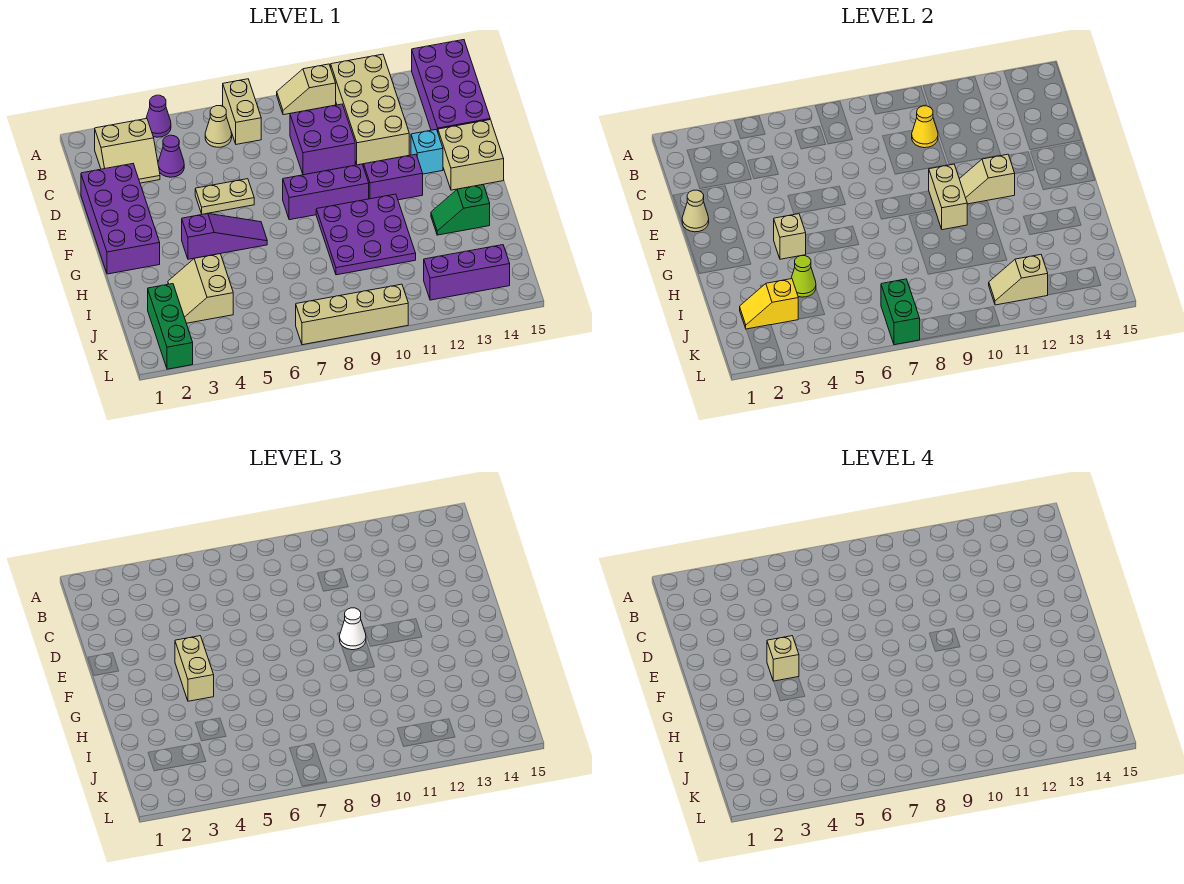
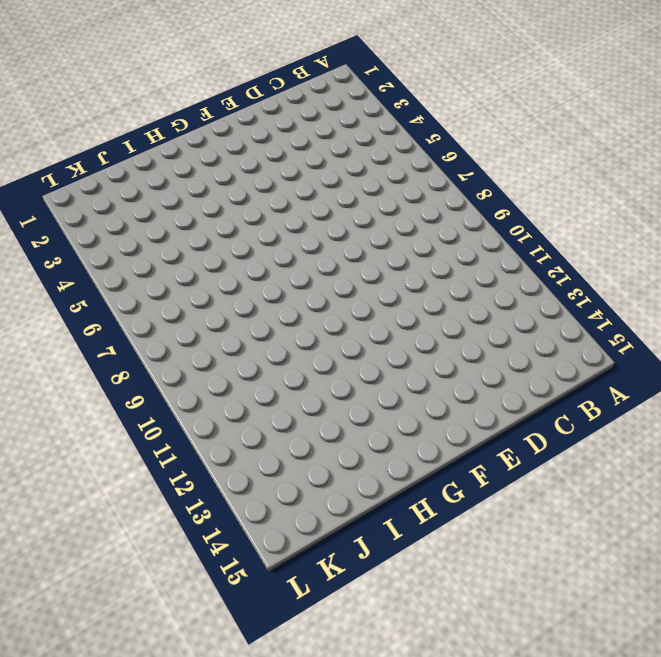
none -> purple cone A4 level 1
none -> tan brick A7:B7 level 1
none -> tan slope A9:A10 level 1 top 10
none -> tan brick A11:D12 level 1

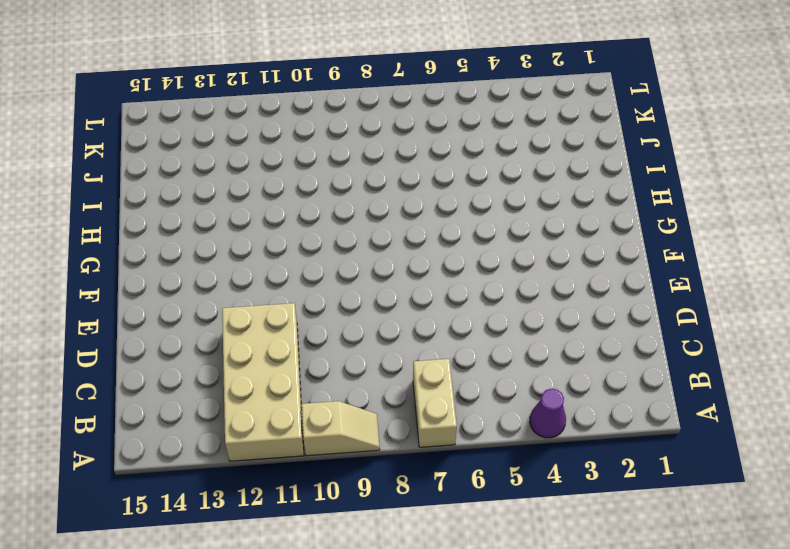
none -> purple brick A14:D15 level 1
none -> tan slope B2:C3 level 1 top B
none -> tan cone B6 level 1
none -> purple cone C4 level 1

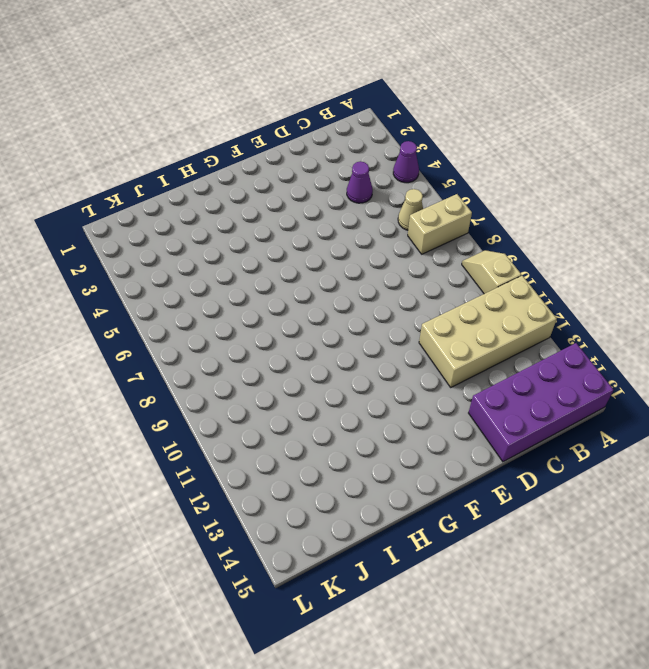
none -> tan slope B2:C3 level 1 top B
none -> purple brick C9:D10 level 1
none -> purple brick D1:G2 level 1
none -> tan plate E5:E6 level 1

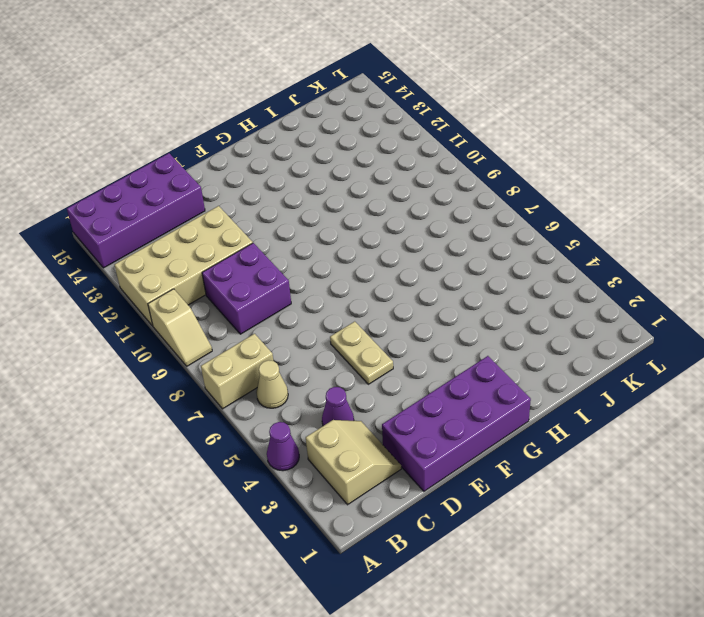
none -> cyan brick E13 level 1
none -> tan brick E14:F15 level 1
none -> purple brick F8:F10 level 1
none -> purple brick F11:F12 level 1

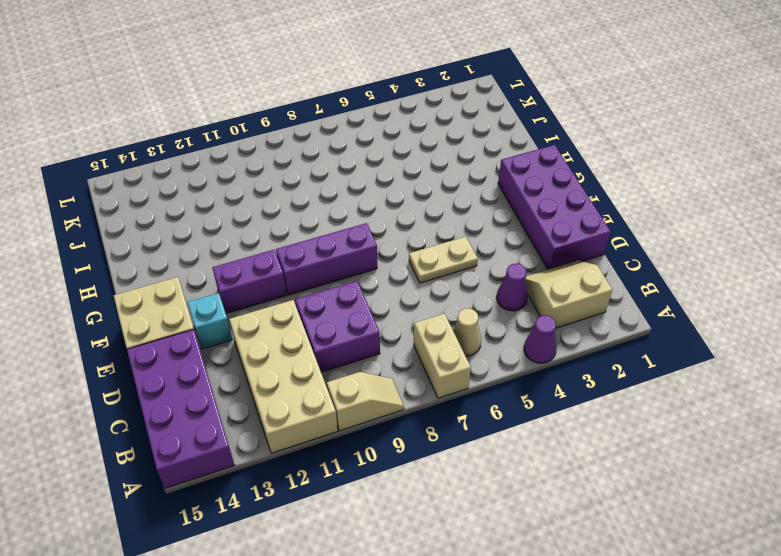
none -> purple slope G4:G6 level 1 top 4
none -> purple plate G9:I11 level 1
none -> green slope H13:H14 level 1 top 14
none -> tan slope I3:J4 level 1 top 4

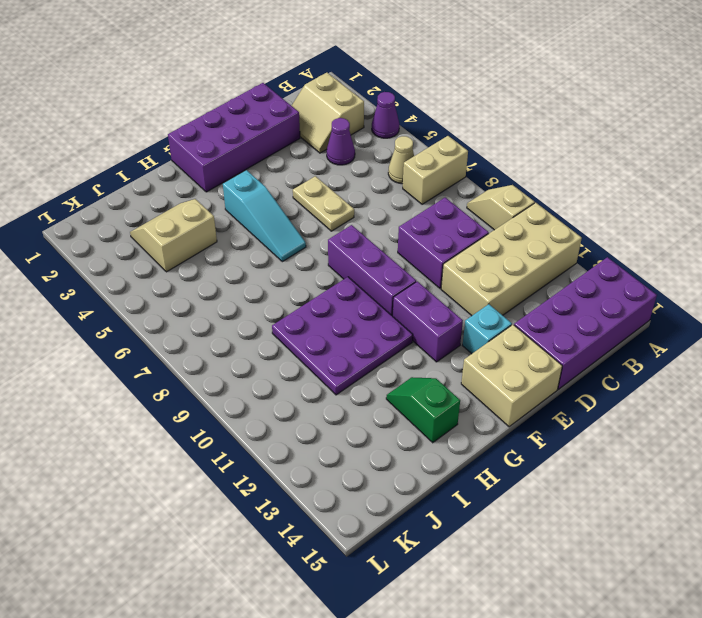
cyan slope G4:G6 level 1 top 4 -> purple slope G4:G6 level 1 top 4
none -> green brick J2:L2 level 1
none -> purple brick K12:K14 level 1
none -> tan brick L7:L10 level 1
none -> yellow cone C10 level 2

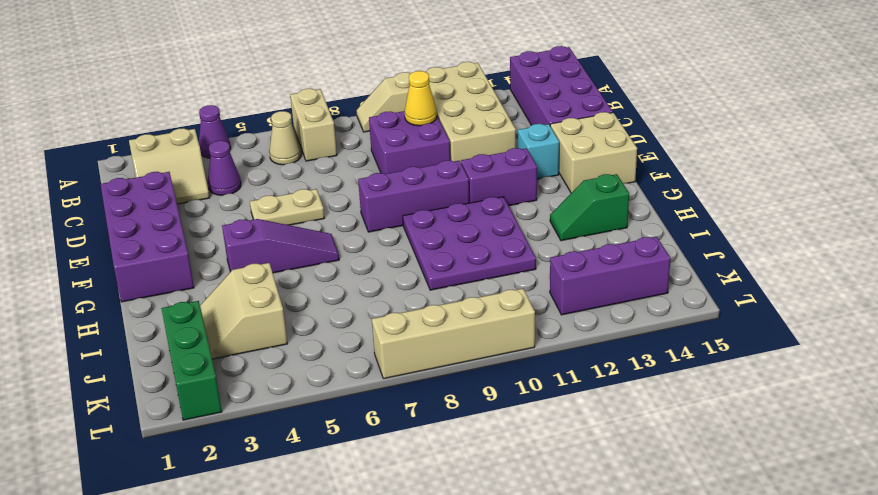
none -> tan cone E1 level 2
none -> tan brick F10:G10 level 2
none -> tan slope F11:F12 level 2 top 12
none -> tan brick G4 level 2

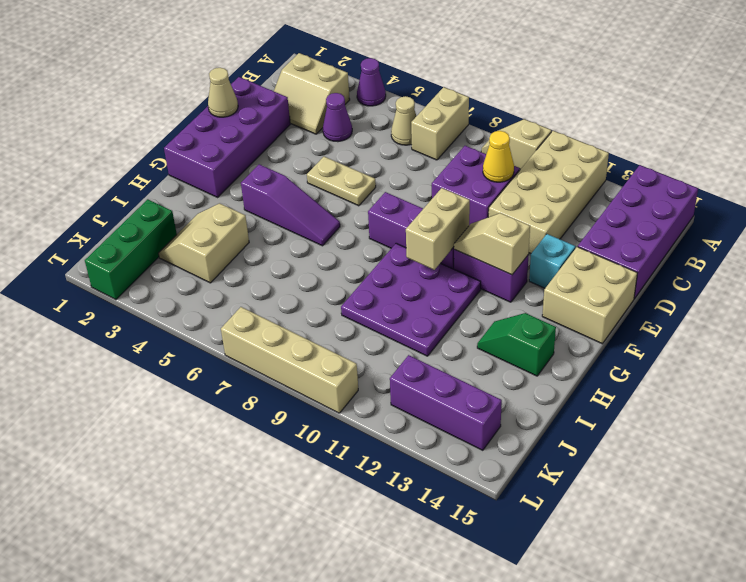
none -> tan brick G4 level 2
none -> lime cone I4 level 2
none -> yellow slope J2:J3 level 2 top 3
none -> green brick K7:L7 level 2

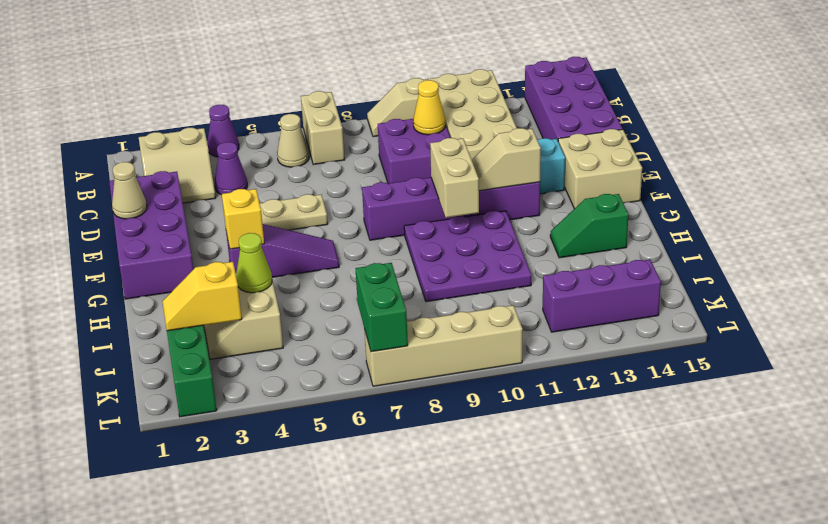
yellow brick G4 level 2 -> tan brick G4 level 2
none -> tan slope K11:K12 level 2 top 12
none -> tan brick F4:G4 level 3
none -> white cone F10 level 3
none -> tan brick F4 level 4

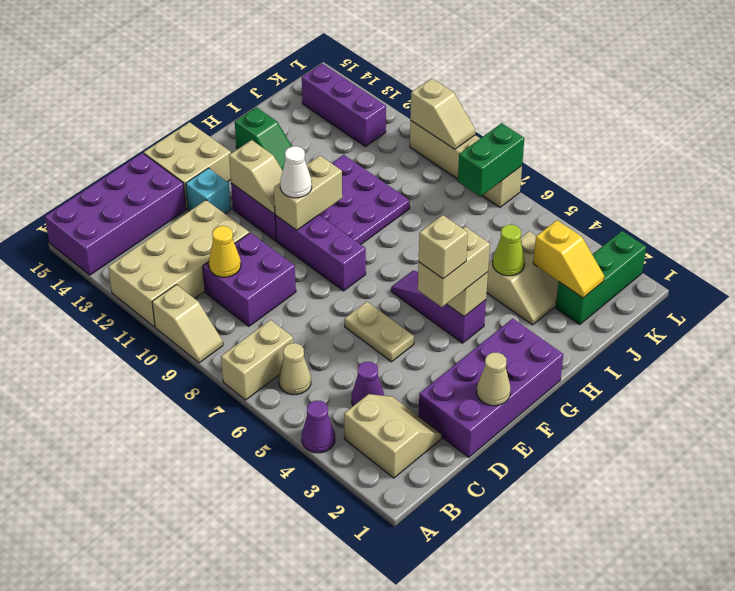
tan slope L9:L10 level 2 top 10 -> tan slope K11:K12 level 2 top 12

